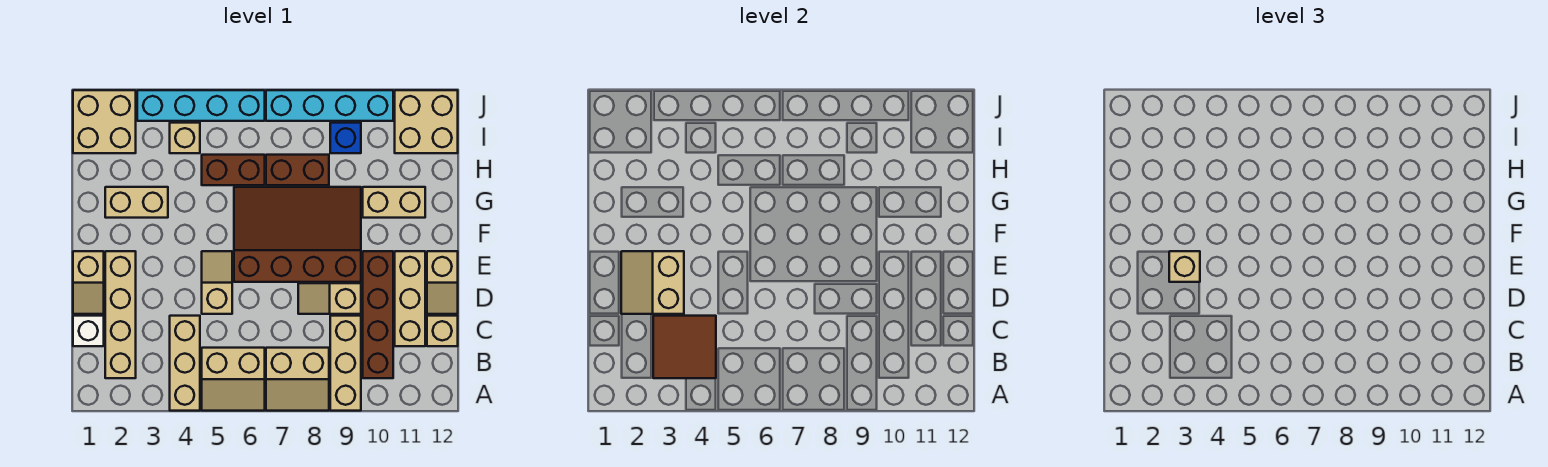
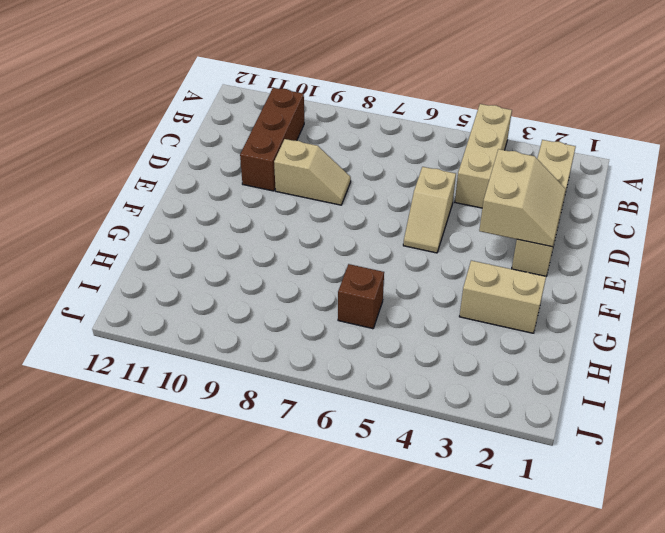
brown brick B10:D10 level 1 -> brown brick B10:E10 level 1
brown brick H6 level 1 -> brown brick H5:H6 level 1
none -> tan slope A5:B6 level 1 top B
none -> tan slope A7:B8 level 1 top B
none -> tan brick A9:C9 level 1

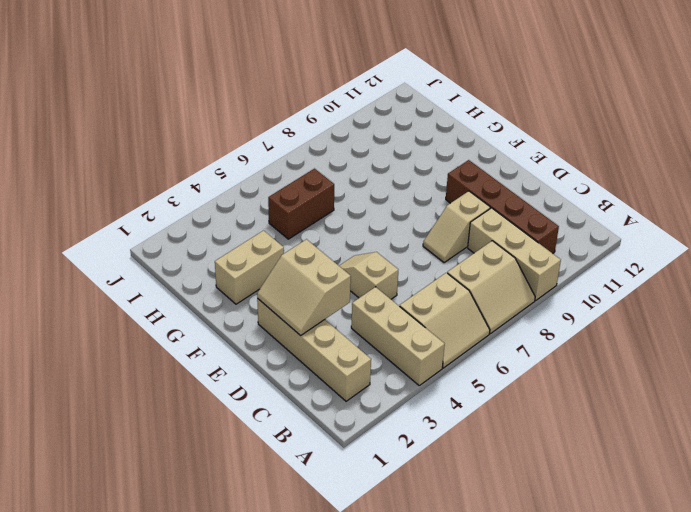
none -> white brick C1 level 1
none -> tan brick C11:E11 level 1
none -> tan brick C12 level 1

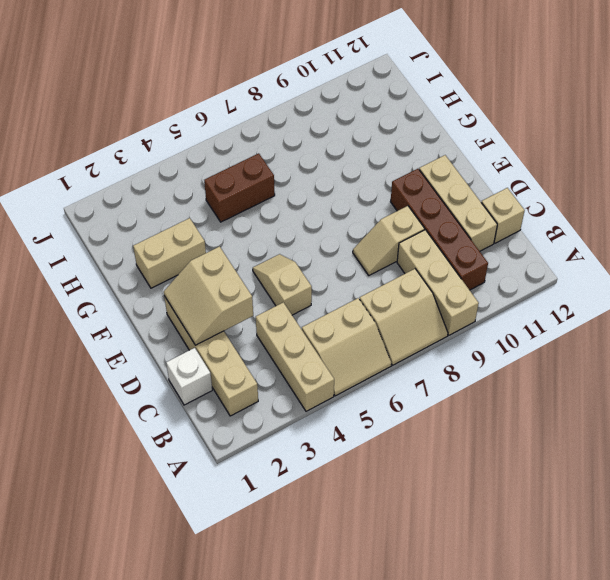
none -> tan slope D1:E1 level 1 top E
none -> tan slope D12:E12 level 1 top E
none -> brown slope E6:G9 level 1 top E

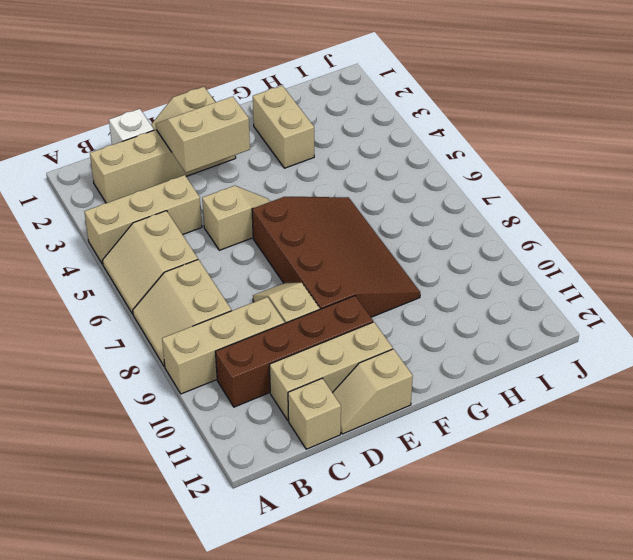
none -> tan brick G10:G11 level 1
none -> brown brick H5:H6 level 1
none -> brown brick H7:H8 level 1

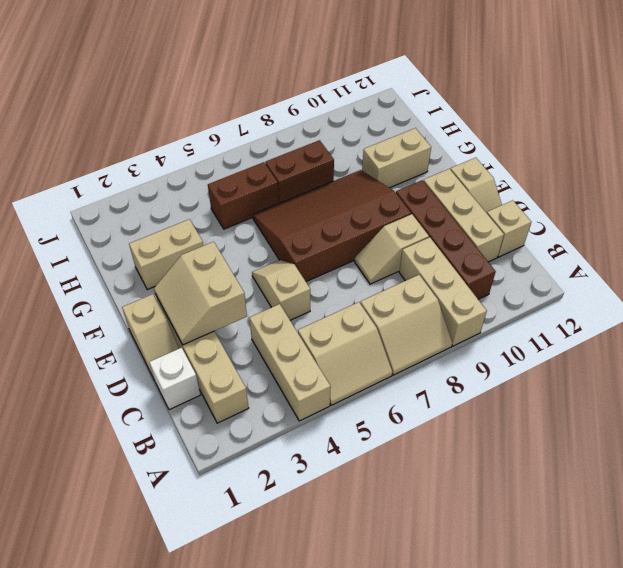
none -> tan brick I1:J2 level 1
none -> tan brick I4 level 1
none -> blue brick I9 level 1

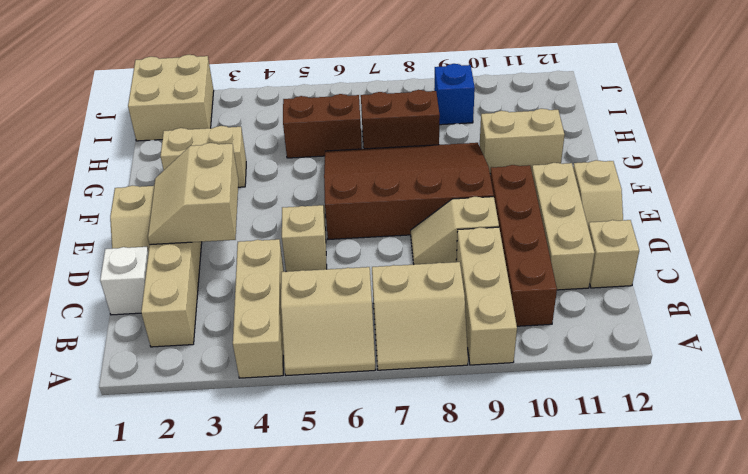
none -> tan brick I4 level 1
none -> tan brick I11:J12 level 1
none -> cyan brick J3:J6 level 1

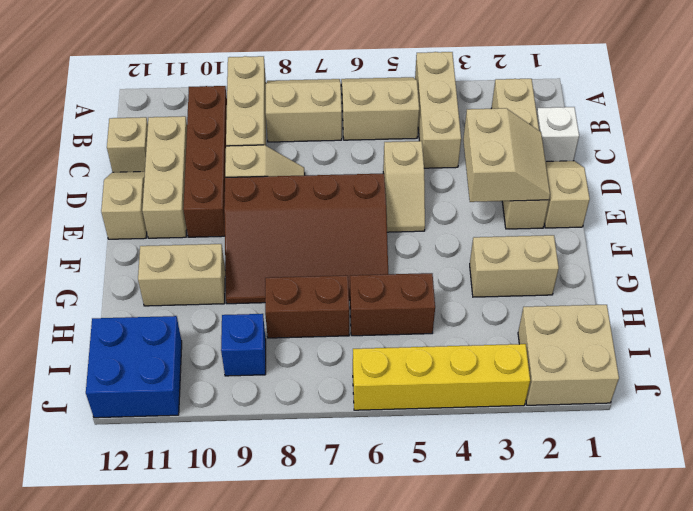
blue brick I11:J12 level 1 -> tan brick I11:J12 level 1
yellow brick J3:J6 level 1 -> cyan brick J3:J6 level 1
none -> tan brick I4 level 1
none -> cyan brick J7:J10 level 1
none -> brown tile B3:C4 level 2

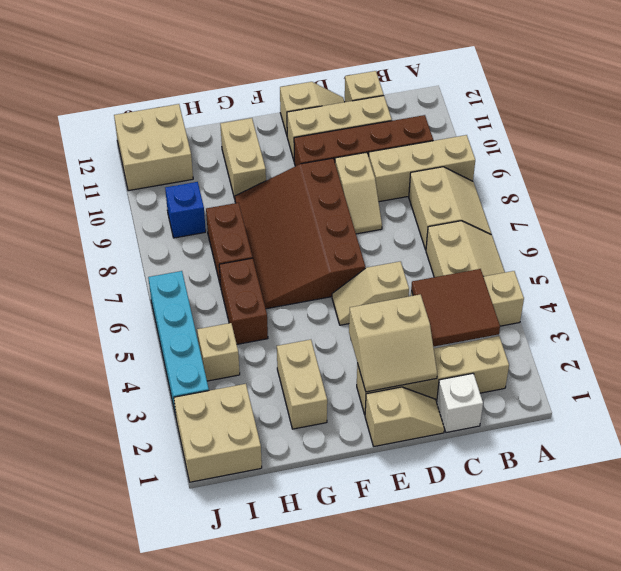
none -> cyan brick J7:J10 level 1
none -> tan brick E3 level 3

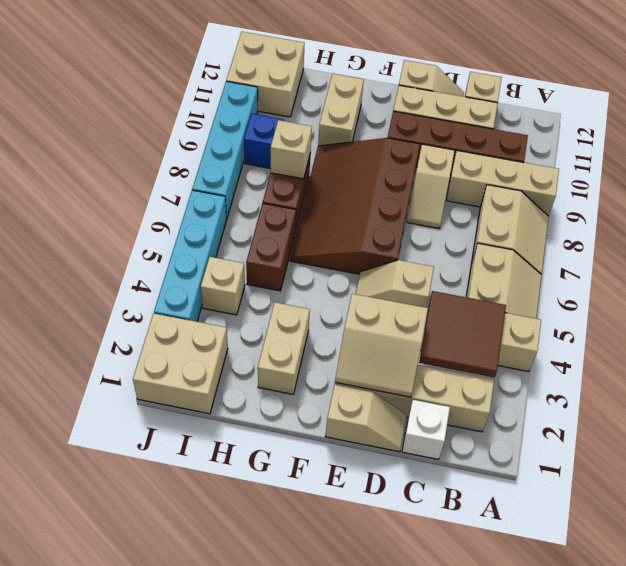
tan brick H8 level 2 -> tan brick E3 level 3

